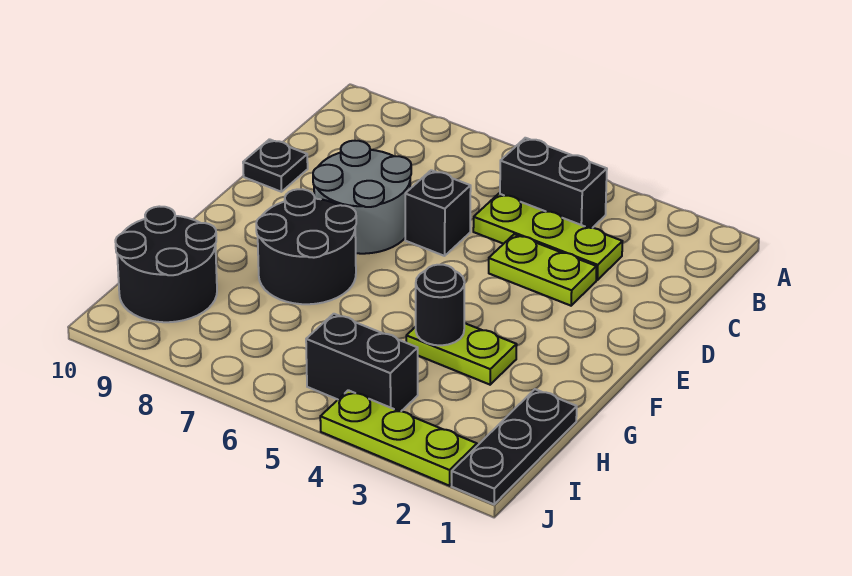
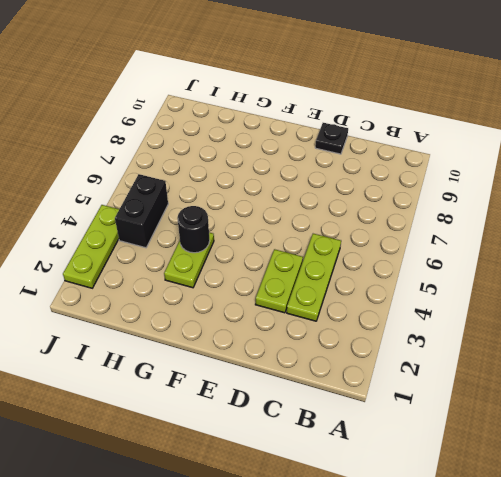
none -> black brick B4:B5 level 1
none -> black brick D6 level 1
none -> grey round brick D7:E8 level 1

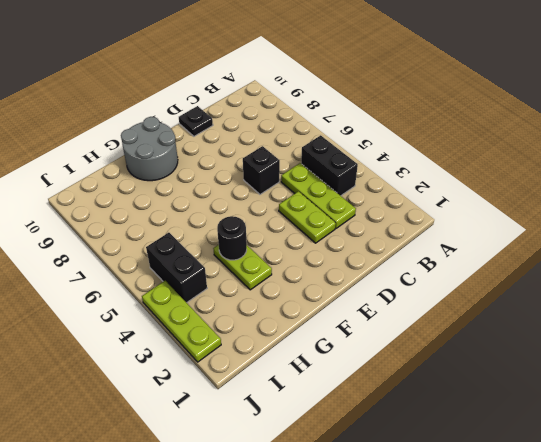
grey round brick F9:G10 level 1 -> grey round brick D7:E8 level 1
none -> black round brick F7:G8 level 1
none -> black plate H1:J1 level 1
none -> black round brick H9:I10 level 1

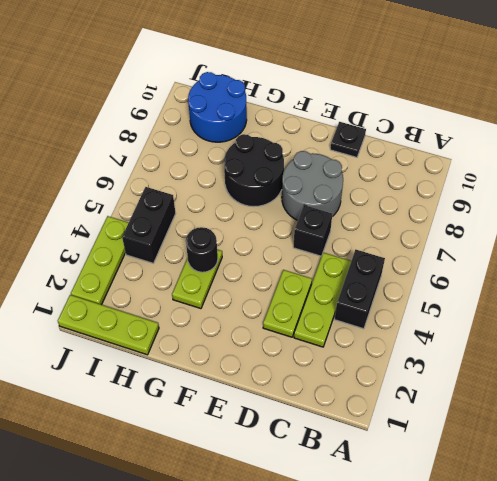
lime plate H1:J1 level 1 -> black plate H1:J1 level 1
blue round brick H9:I10 level 1 -> black round brick H9:I10 level 1

